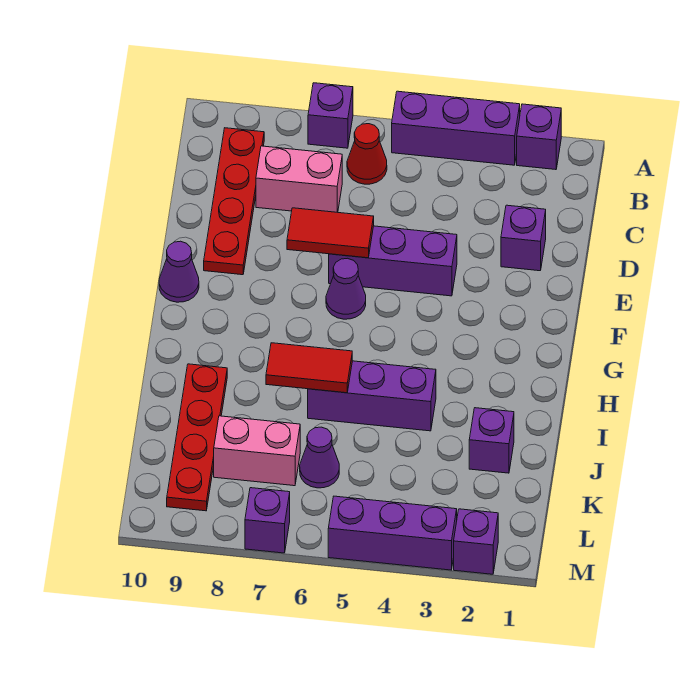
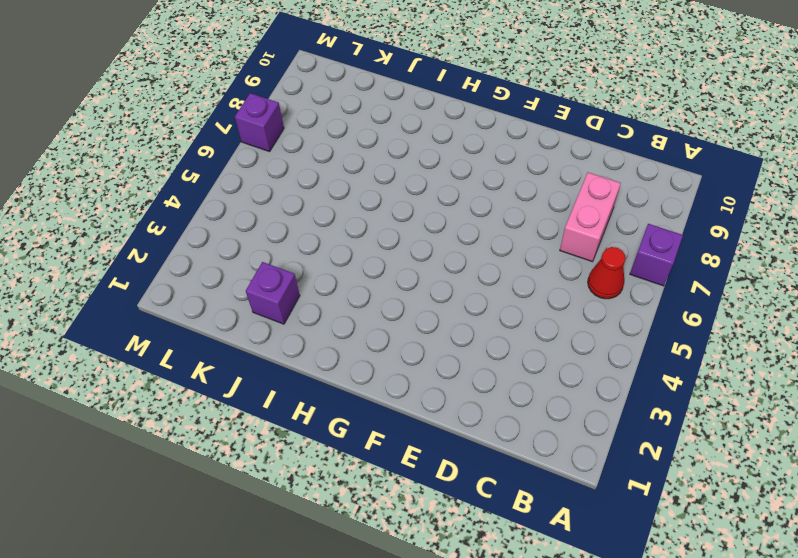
none -> purple brick A2 level 1
none -> purple brick A3:A5 level 1
none -> red plate B9:E9 level 1

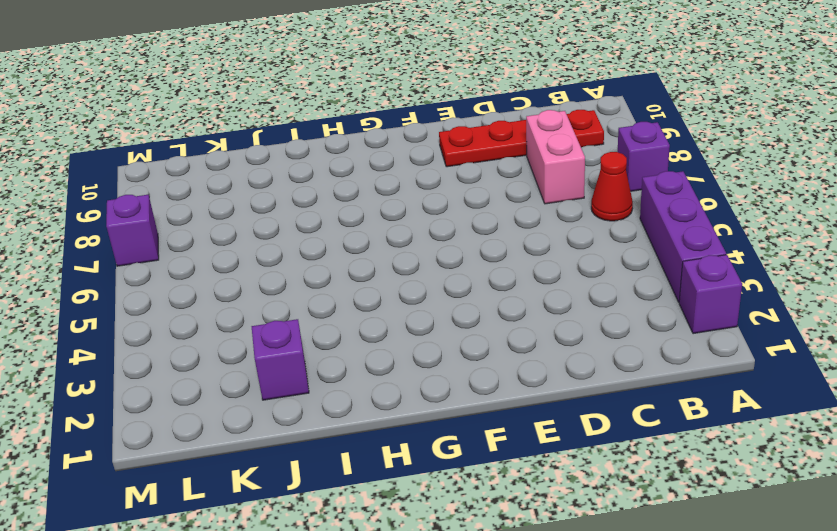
none -> purple brick D2 level 1
none -> purple brick E4:E6 level 1
none -> purple cone F6 level 1

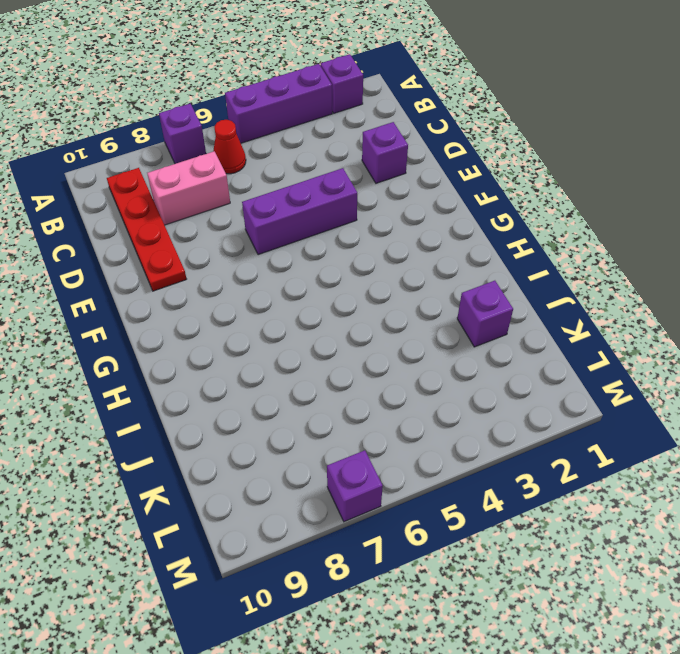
none -> purple cone F6 level 1
none -> purple cone F10 level 1
none -> purple brick I4:I6 level 1

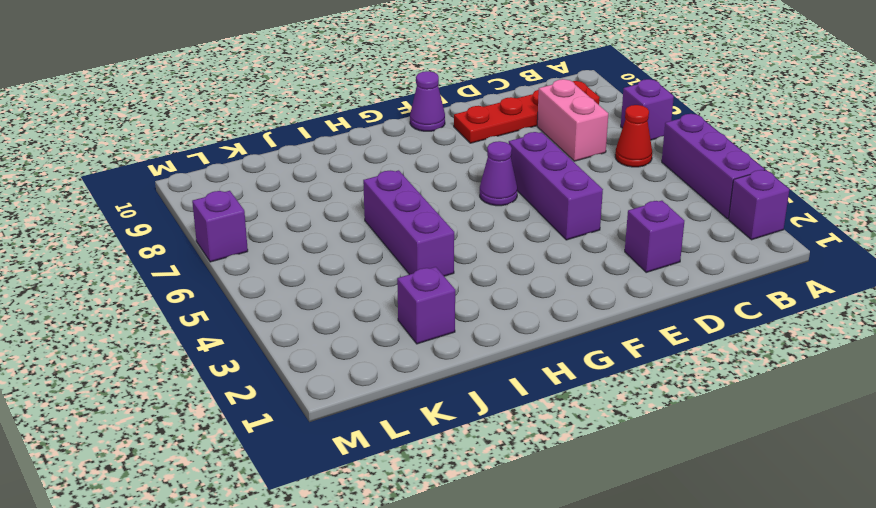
none -> red plate I9:L9 level 1
none -> purple cone K6 level 1
none -> pink brick K7:K8 level 1

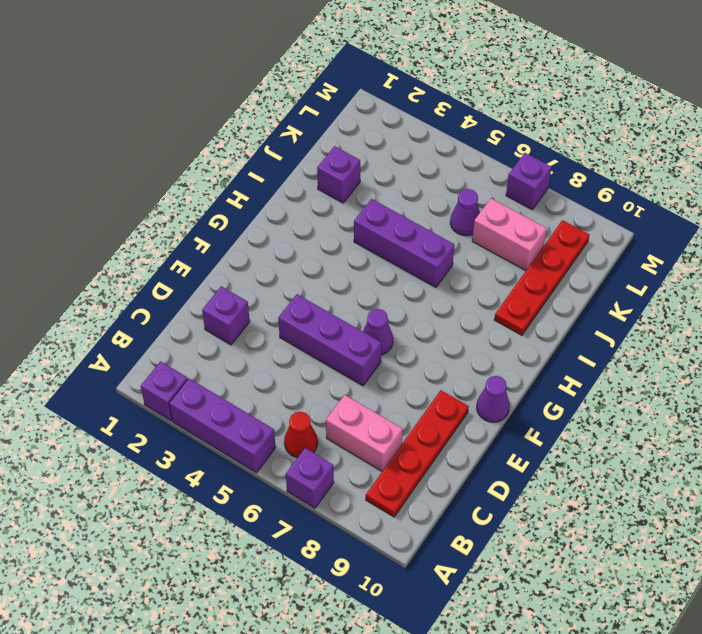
none -> purple brick M2 level 1
none -> purple brick M3:M5 level 1
none -> red tile E6:E7 level 2

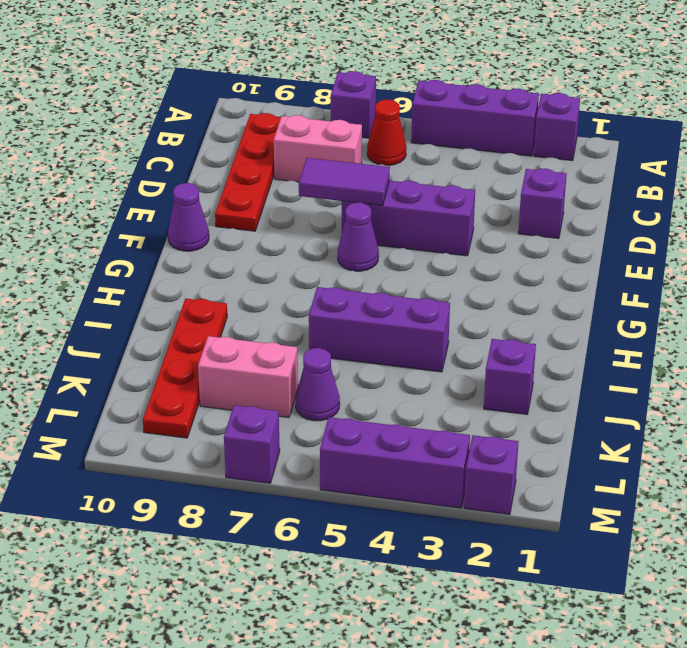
purple tile E6:E7 level 2 -> red tile E6:E7 level 2
none -> red tile I6:I7 level 2

